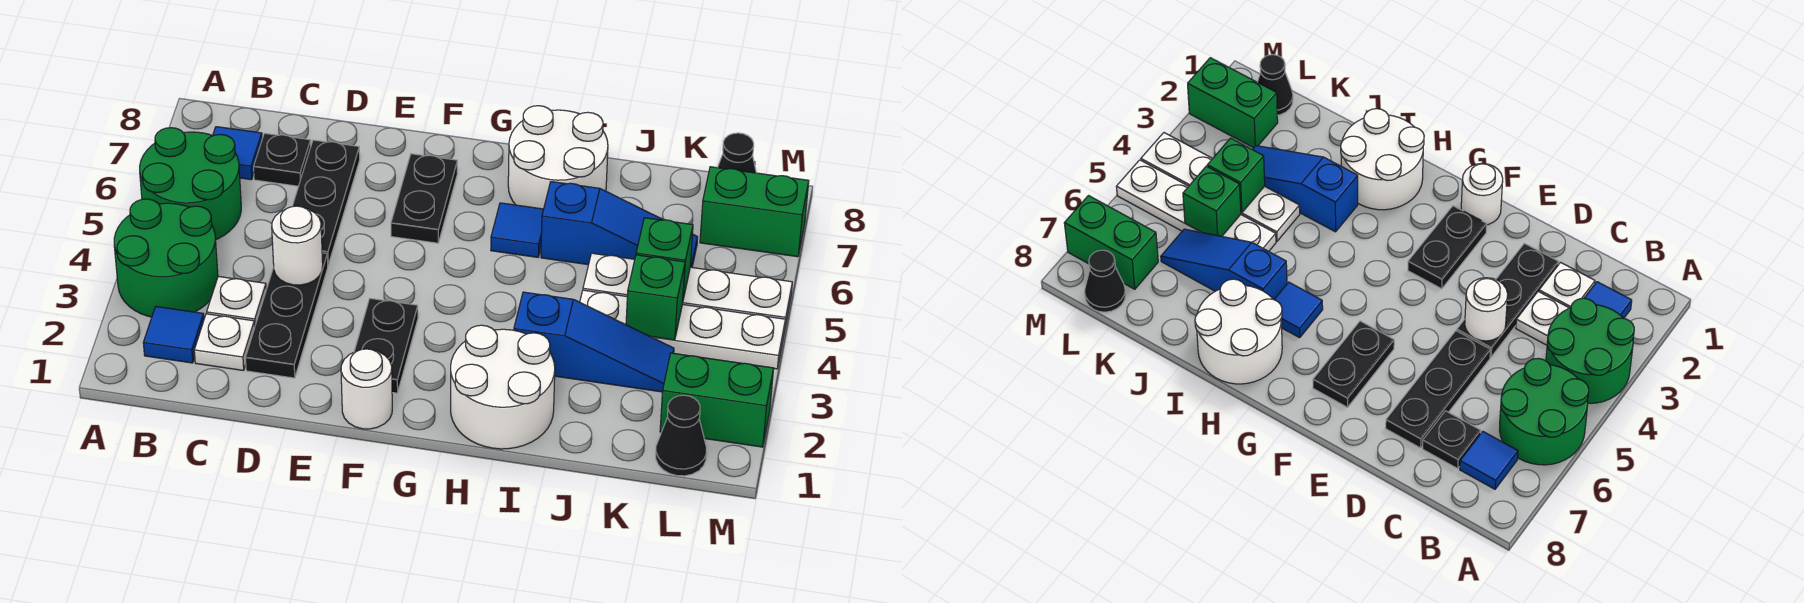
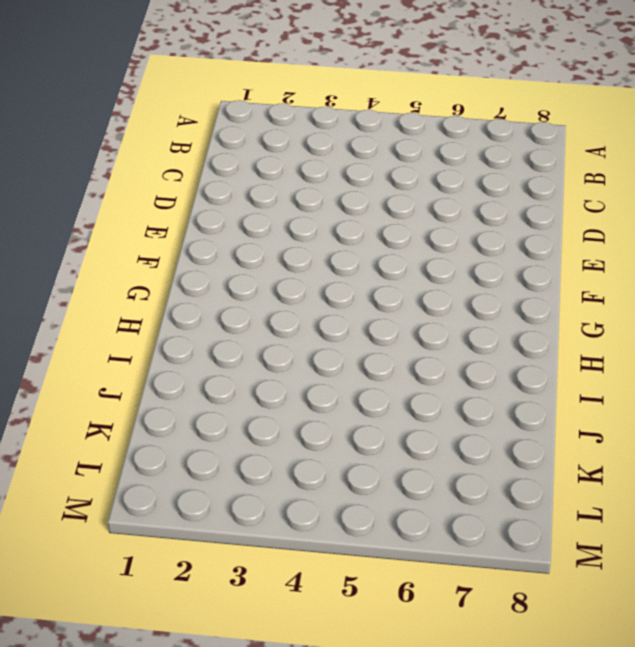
none -> green round brick A3:B4 level 1
none -> green round brick A5:B6 level 1
none -> blue tile B2 level 1

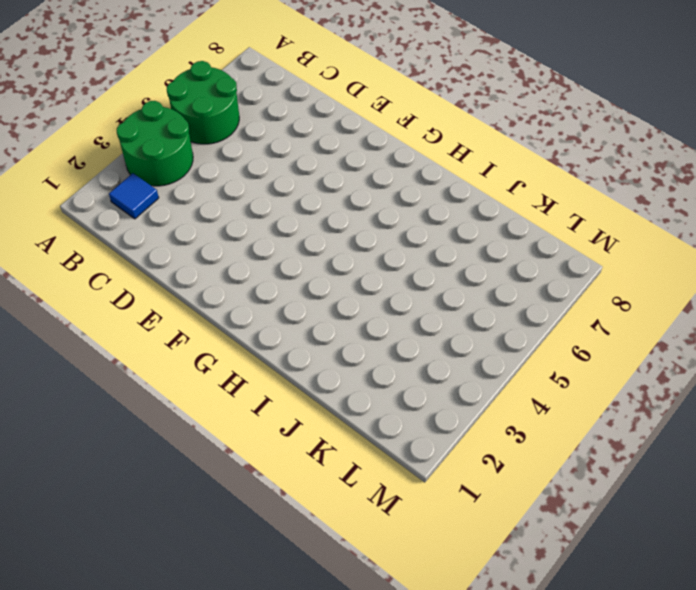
none -> blue tile B7 level 1
none -> white plate C2 level 1
none -> white plate C3 level 1

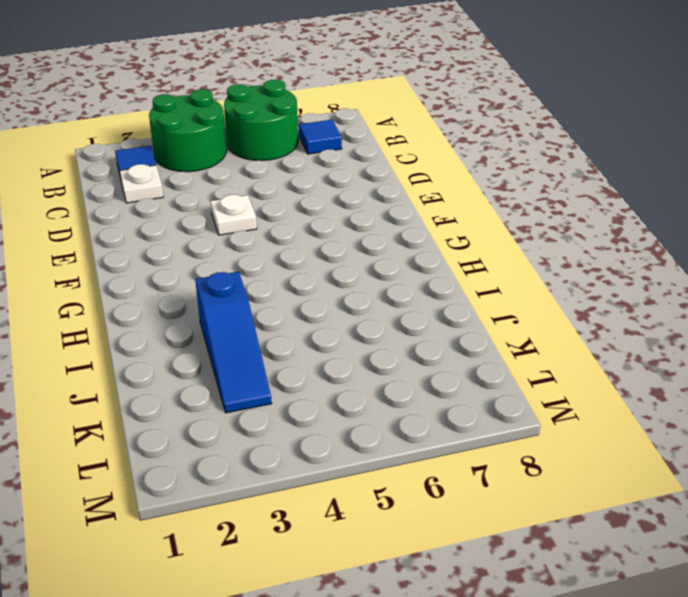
white plate E4 level 1 -> white plate C3 level 1
none -> black plate C7 level 1
none -> black plate D2:D4 level 1
none -> black plate D5:D7 level 1

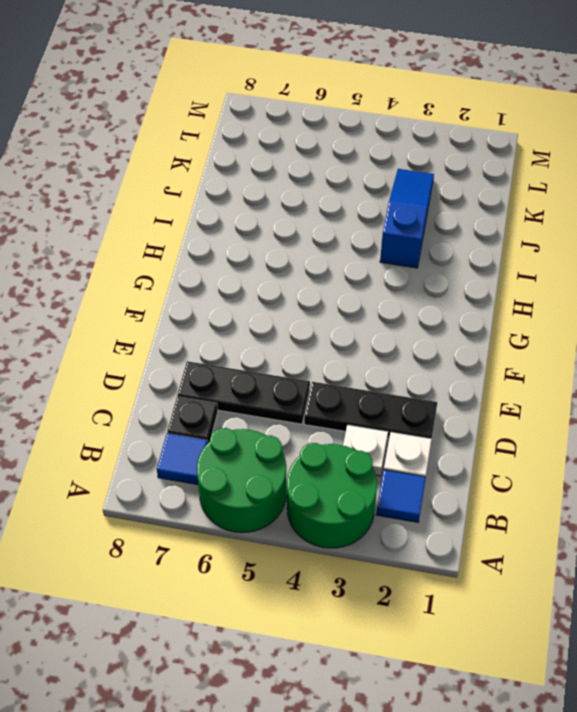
none -> white round brick F1 level 1
none -> black plate F2:F3 level 1
none -> black plate F6:F7 level 1

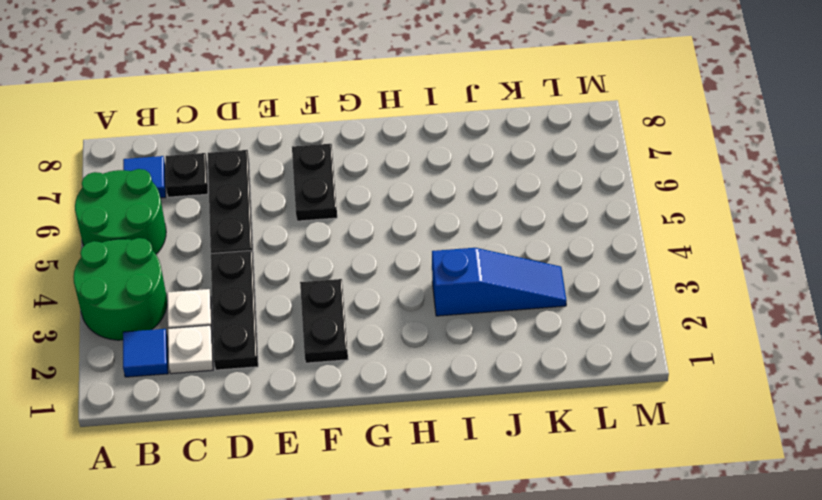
none -> white round brick F1 level 1
none -> white round brick H1:I2 level 1
none -> blue tile H6 level 1

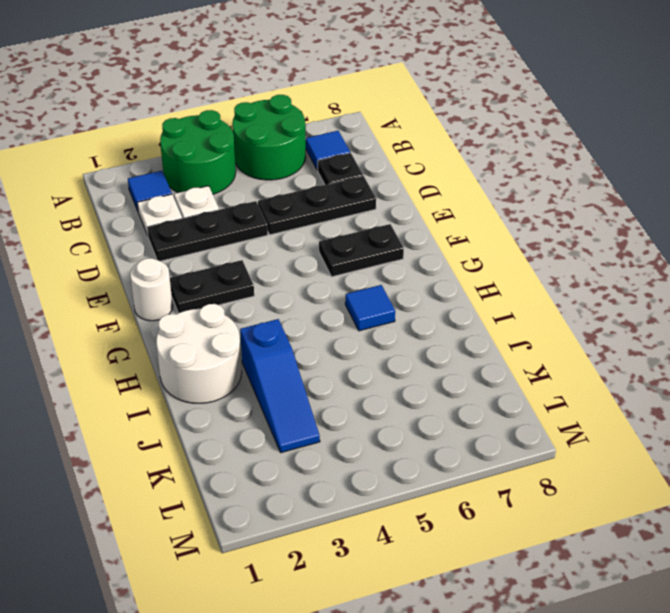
none -> white round brick H7:I8 level 1
none -> blue slope I6:K6 level 1 top I
none -> white plate J4:M4 level 1

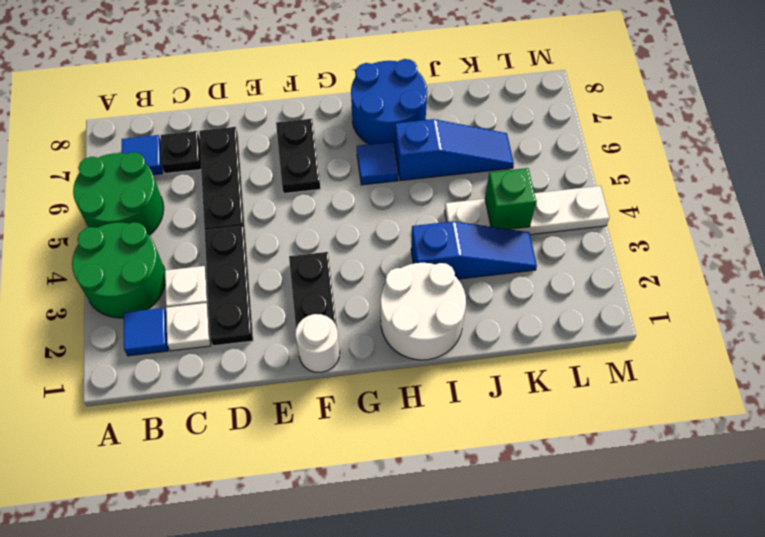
blue round brick H7:I8 level 1 -> white round brick H7:I8 level 1
none -> white plate J5:M5 level 1
none -> black cone L1 level 1
none -> green brick L2:M2 level 1

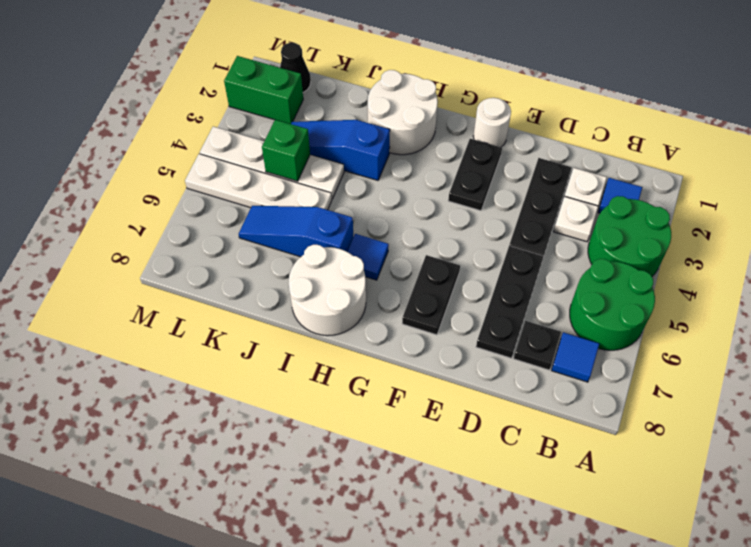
none -> green brick L7:M7 level 1
none -> black cone L8 level 1
none -> white round brick D4 level 2

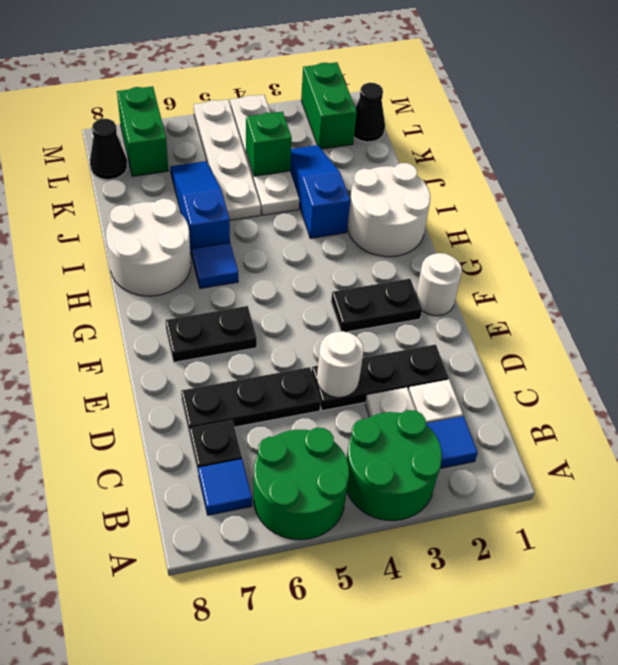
none -> green brick K5 level 2

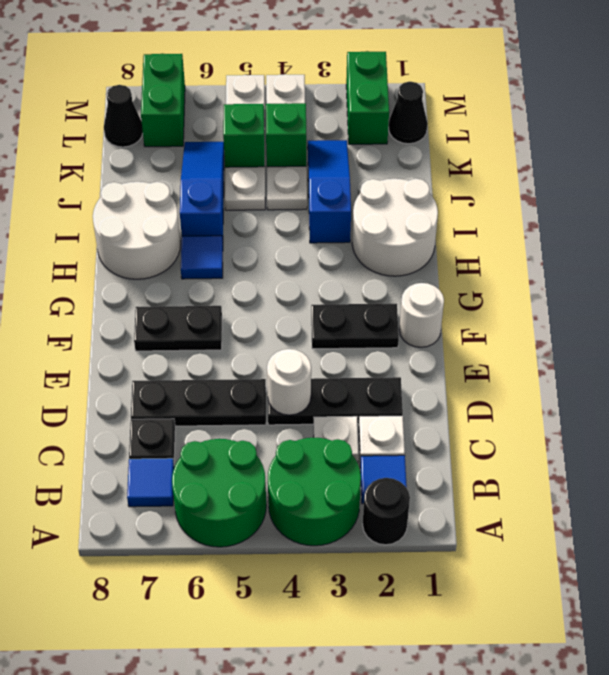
black round brick A2 level 1 -> none

